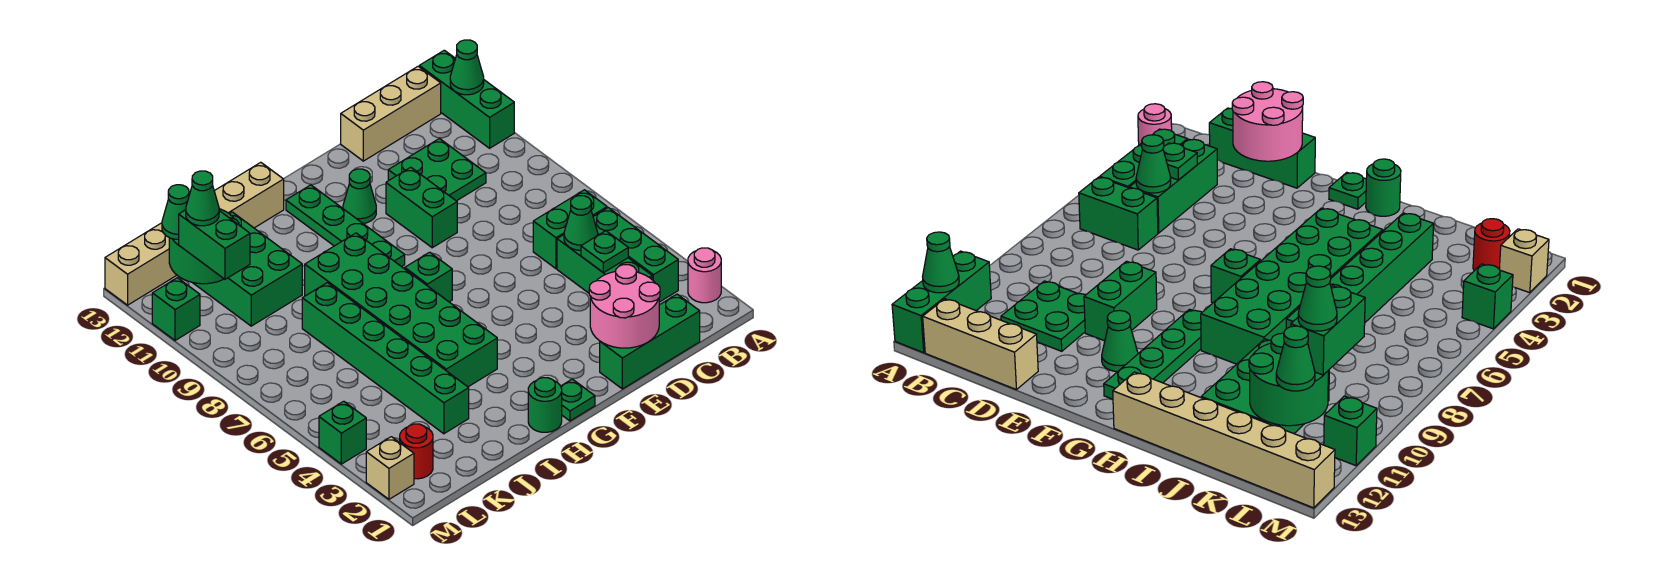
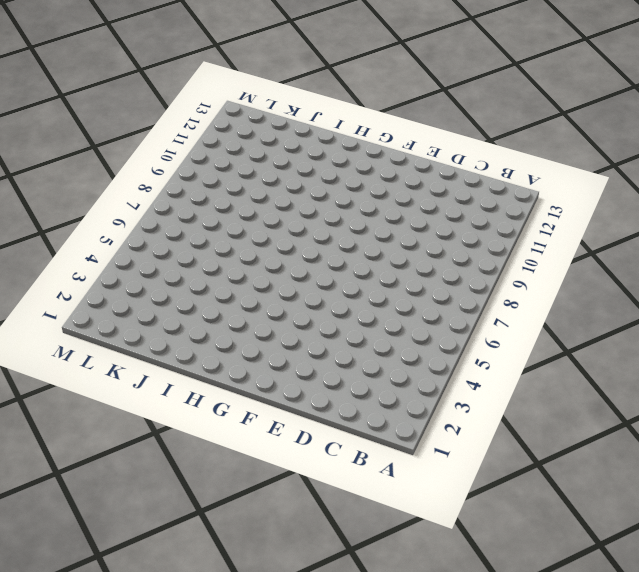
none -> pink round brick A2 level 1
none -> green brick A11:A13 level 1
none -> green brick B3:B5 level 1
none -> green brick B6:C6 level 1

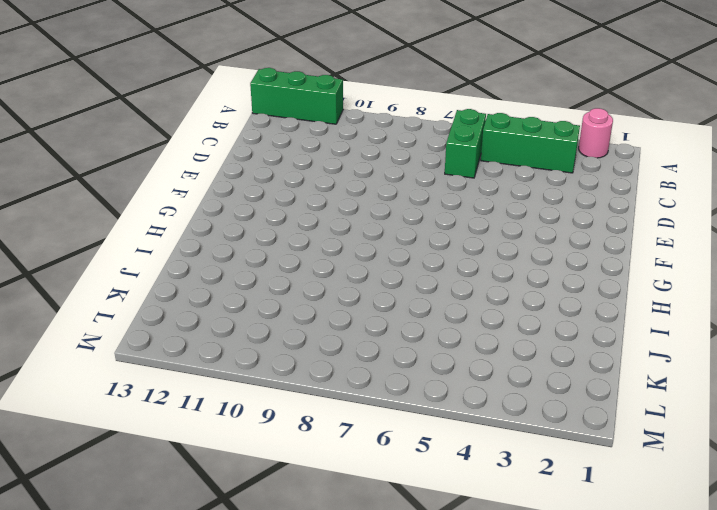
none -> tan brick B13:D13 level 1
none -> green brick C1:E1 level 1
none -> green brick C3:C5 level 1
none -> green plate C10:D11 level 1

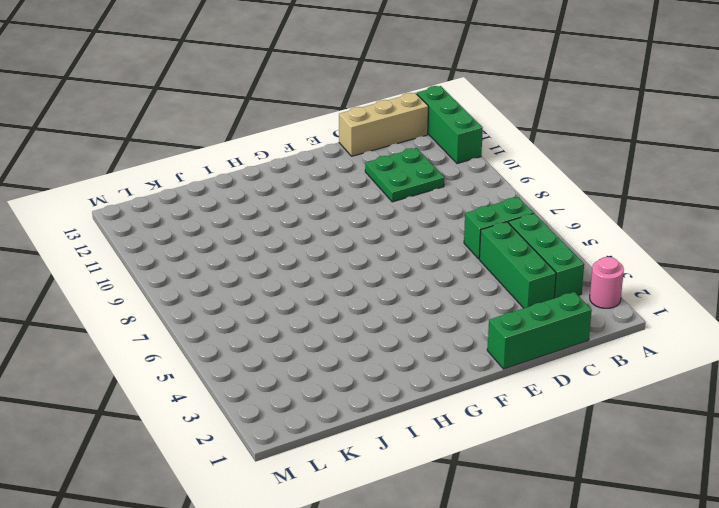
none -> green brick E9:E10 level 1
none -> green cone F11 level 1
none -> green plate G1 level 1
none -> green brick G7 level 1

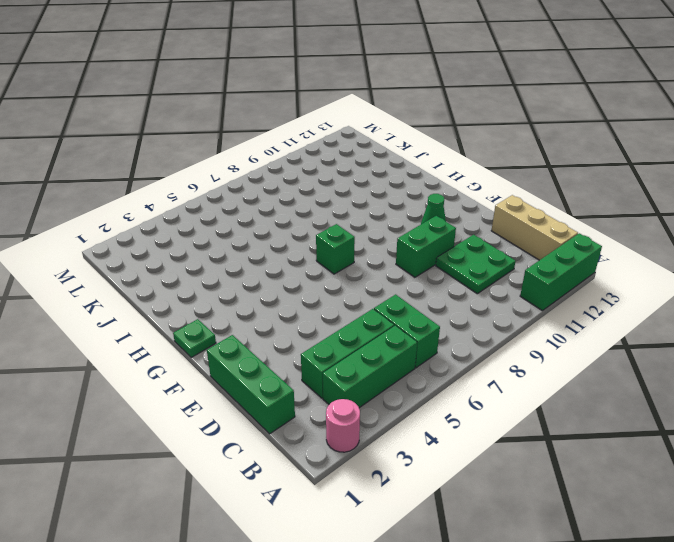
none -> green plate G9:G12 level 1
none -> green round brick H1 level 1
none -> green brick H4:I9 level 1
none -> tan brick H13:M13 level 1

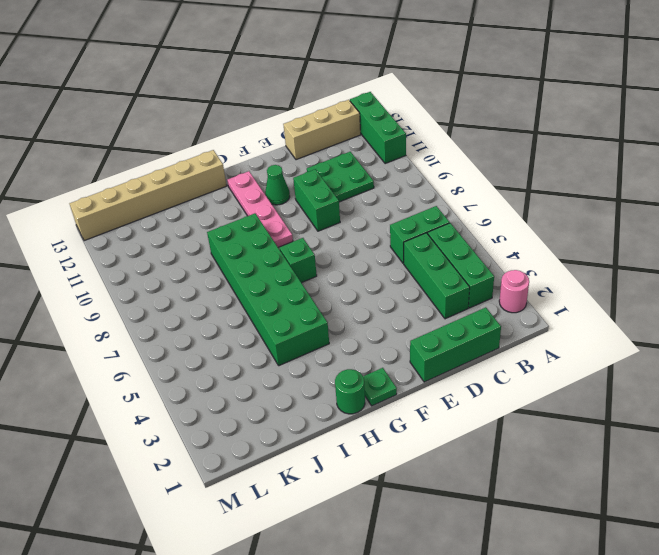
pink plate G9:G12 level 1 -> green plate G9:G12 level 1
none -> green brick J3:J8 level 1
none -> green brick J10:K12 level 1
none -> red round brick L2 level 1
none -> tan brick M2 level 1

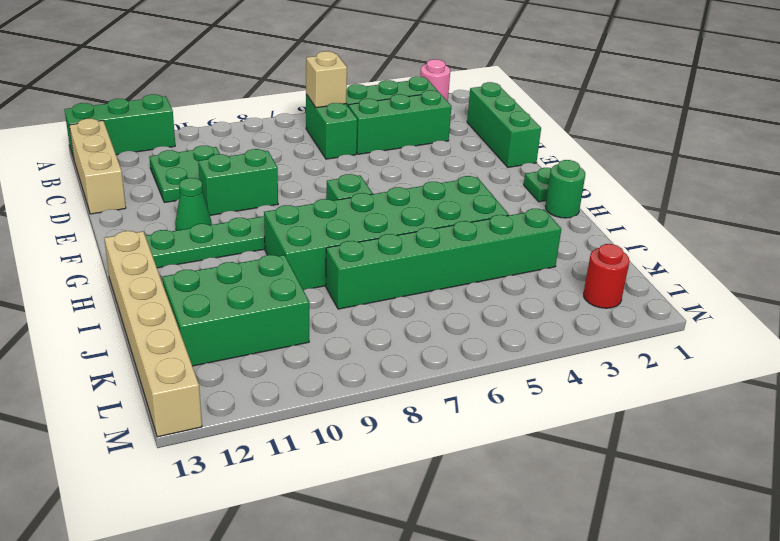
tan brick B6 level 2 -> tan brick M2 level 1
none -> green brick M4 level 1
none -> green brick M11 level 1
none -> green cone A12 level 2
none -> green plate C4 level 2

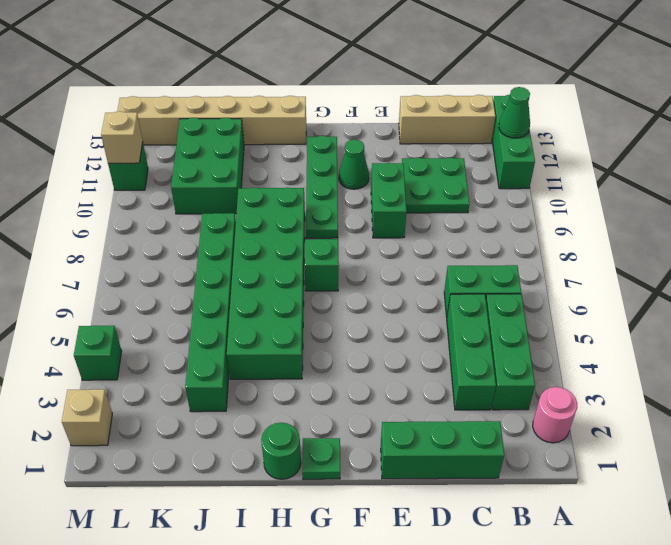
tan brick M11 level 2 -> none
none -> red round brick L2 level 1
none -> green plate C4 level 2
none -> green cone C5 level 2
none -> pink round brick D1:E2 level 2

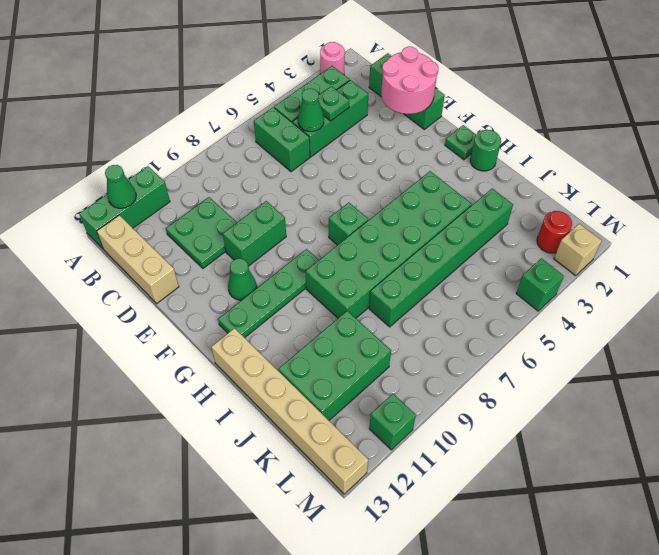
none -> green round brick K11:L12 level 2
none -> green brick L10:L11 level 3
none -> green cone L12 level 3
none -> green cone L11 level 4

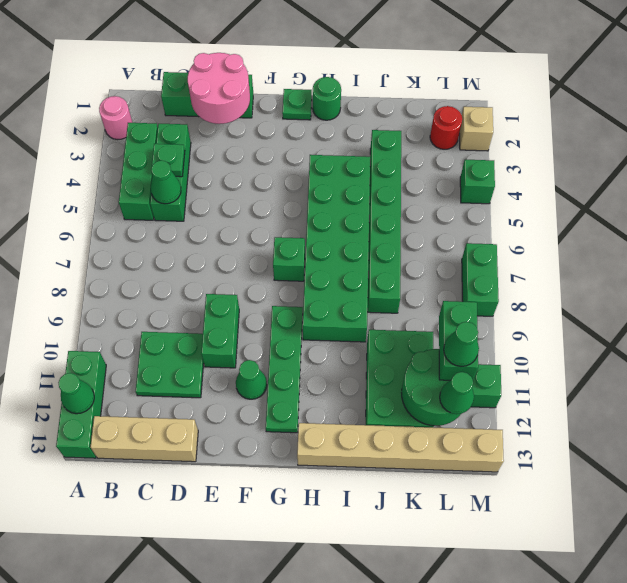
green brick M7:M8 level 1 -> green brick B6:C6 level 1

